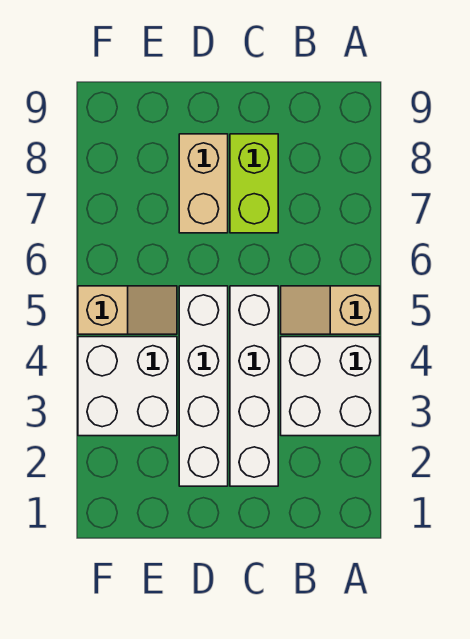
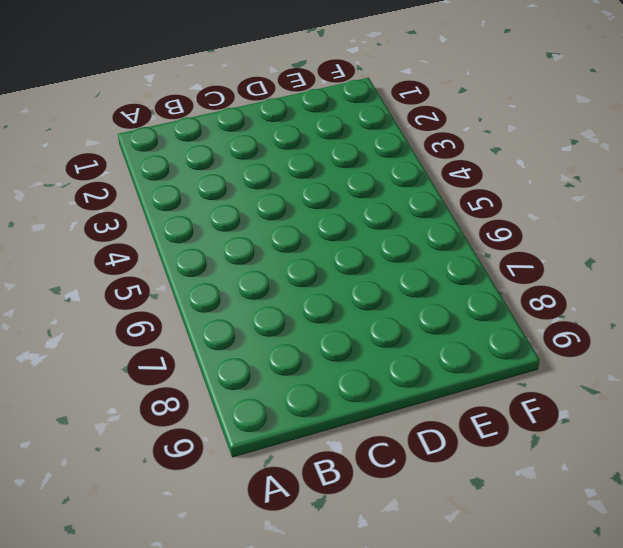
none -> white brick A3:B4 level 1
none -> tan slope A5:B5 level 1 top A

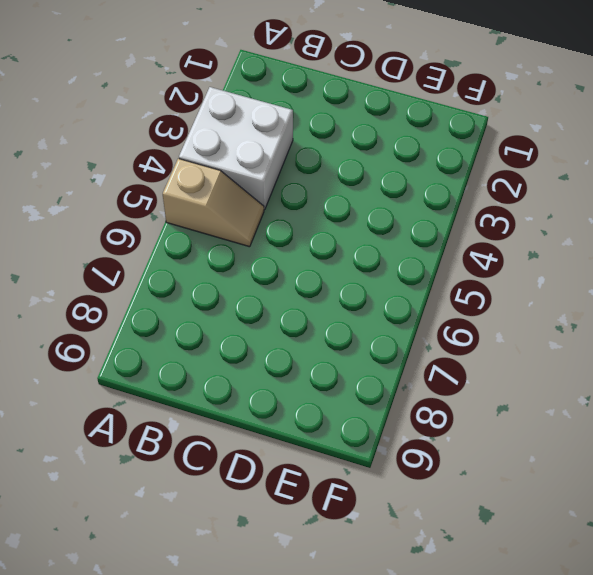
none -> white brick C2:C5 level 1
none -> lime brick C7:C8 level 1

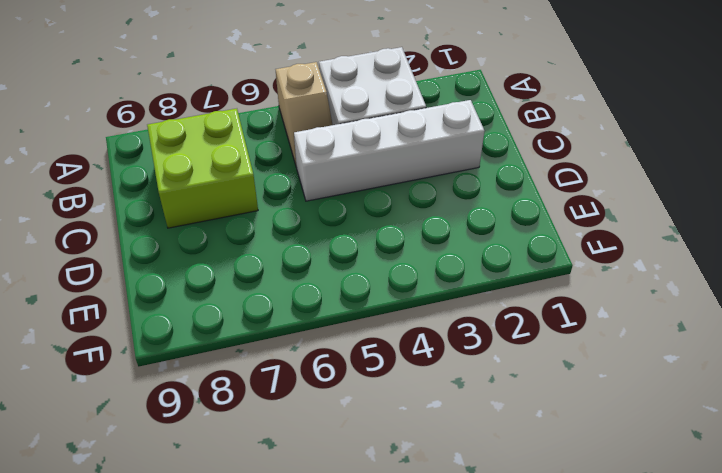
lime brick B7:C8 level 1 -> lime brick C7:C8 level 1
none -> white brick D2:D5 level 1
none -> tan brick D7:D8 level 1

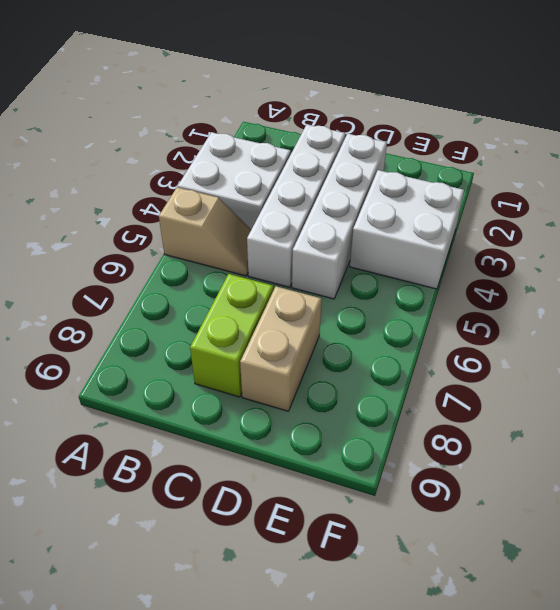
none -> tan slope E5:F5 level 1 top F

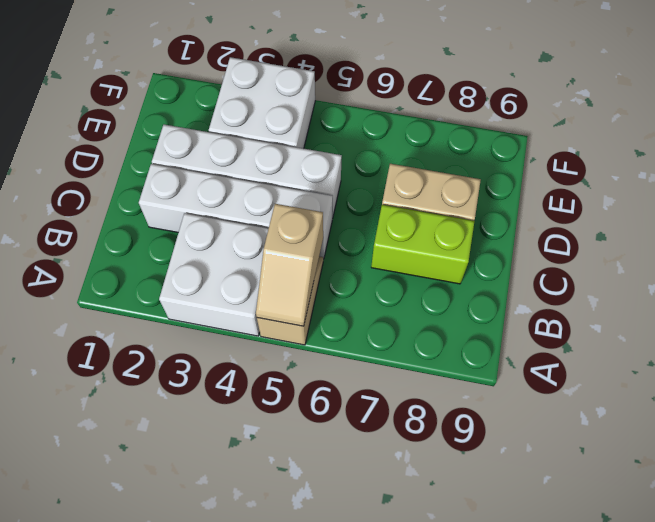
tan slope A5:B5 level 2 top B -> tan slope E5:F5 level 1 top F

